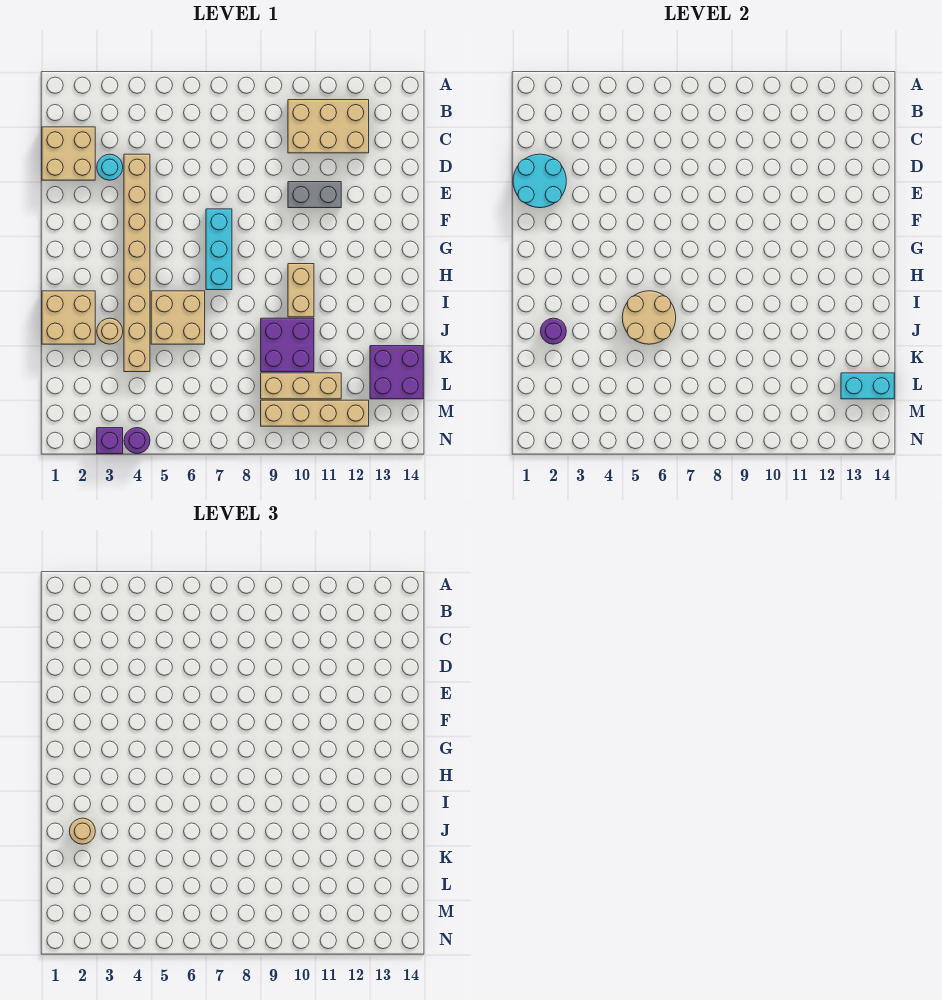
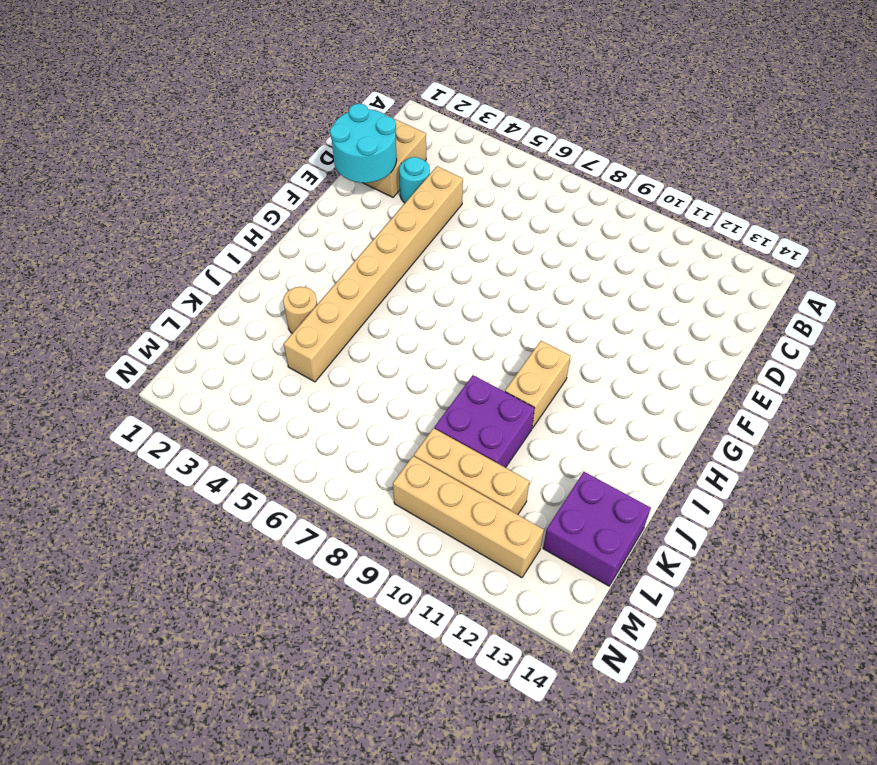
none -> tan brick B10:C12 level 1
none -> grey brick E10:E11 level 1
none -> cyan brick F7:H7 level 1

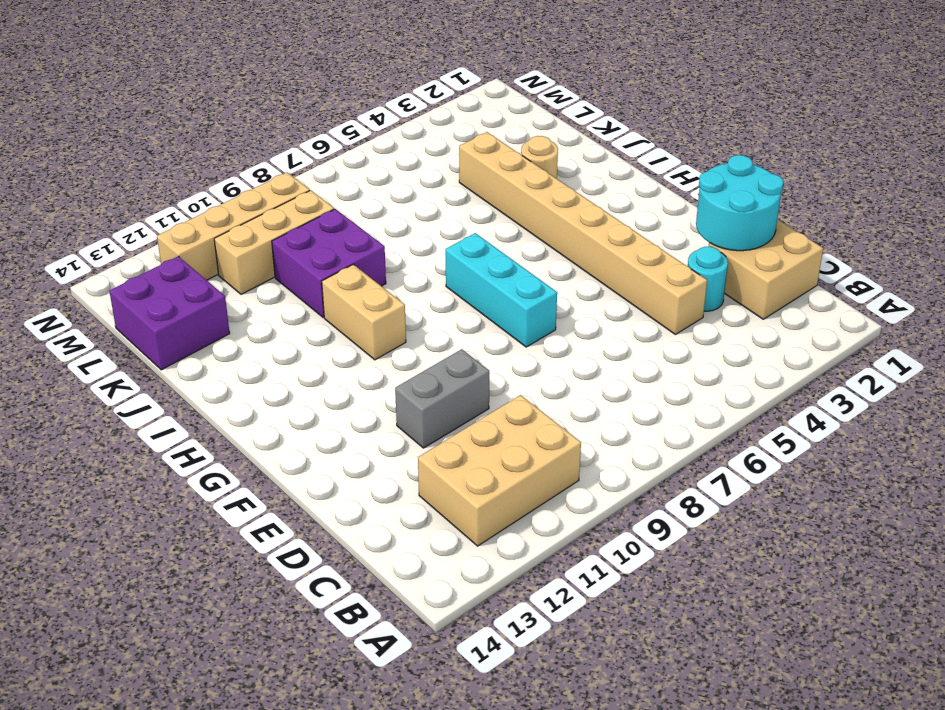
none -> tan brick I1:J2 level 1
none -> tan brick I5:J6 level 1
none -> purple brick N3 level 1

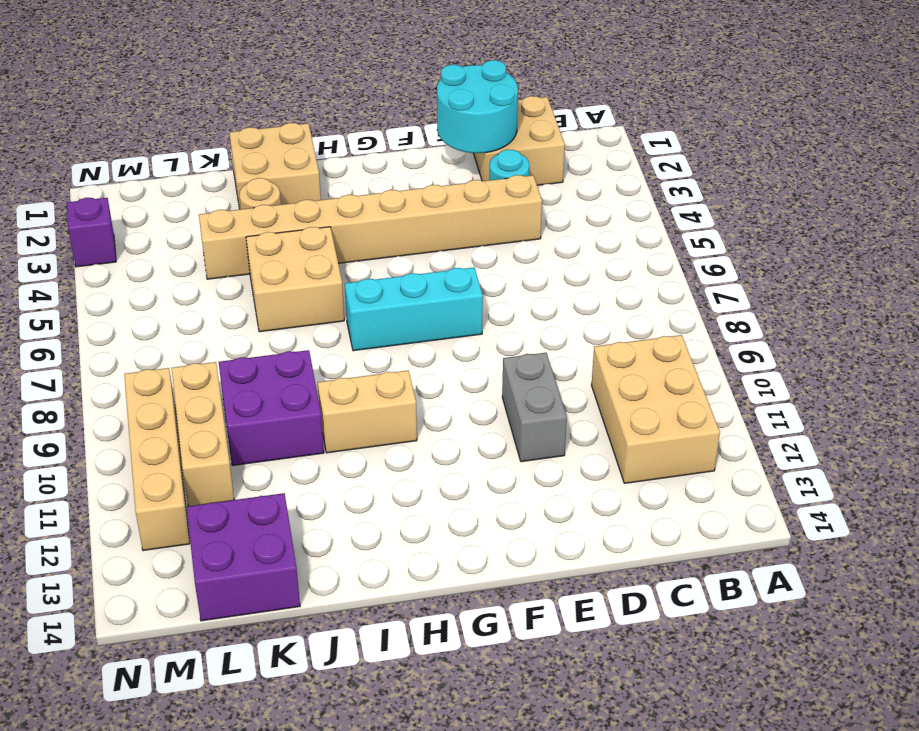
none -> purple round brick N4 level 1
none -> tan round brick I5:J6 level 2
none -> purple round brick J2 level 2

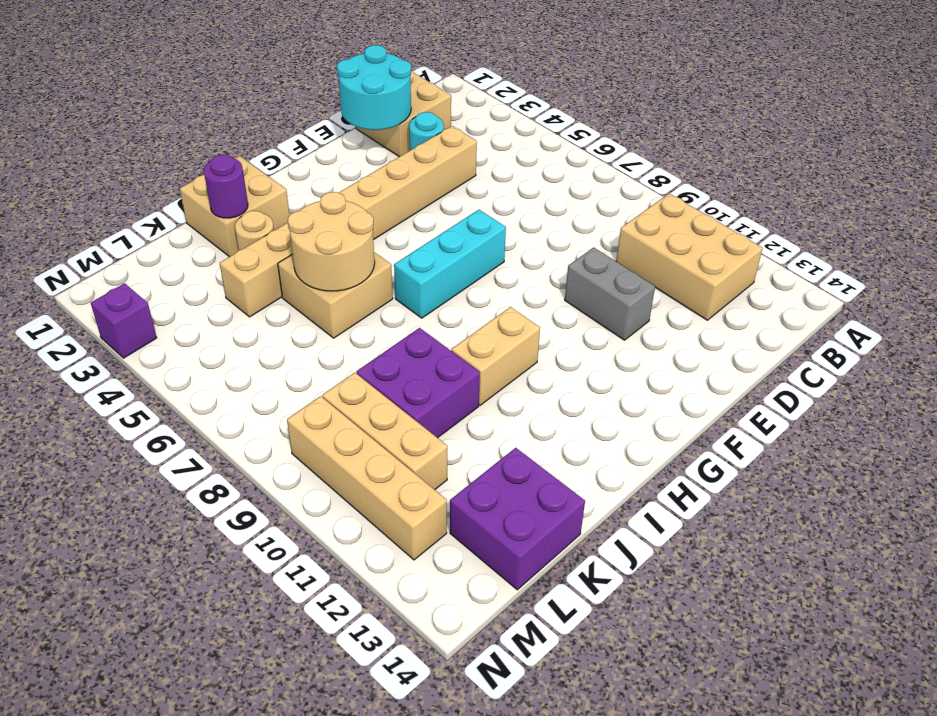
none -> purple round brick N4 level 1
none -> cyan brick L13:L14 level 2
none -> tan round brick J2 level 3

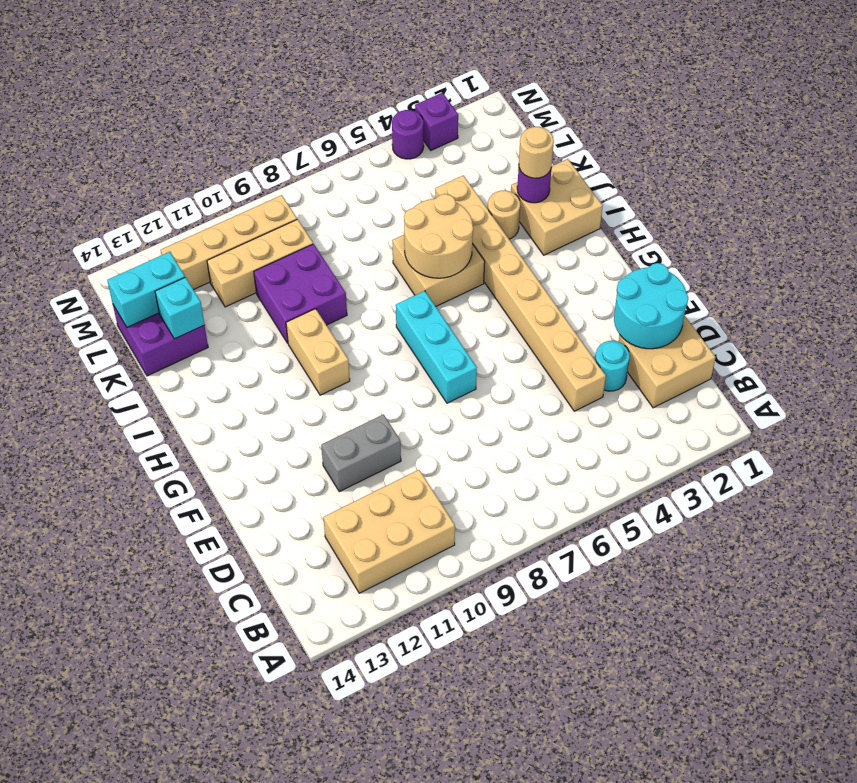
cyan brick K13 level 2 -> none

